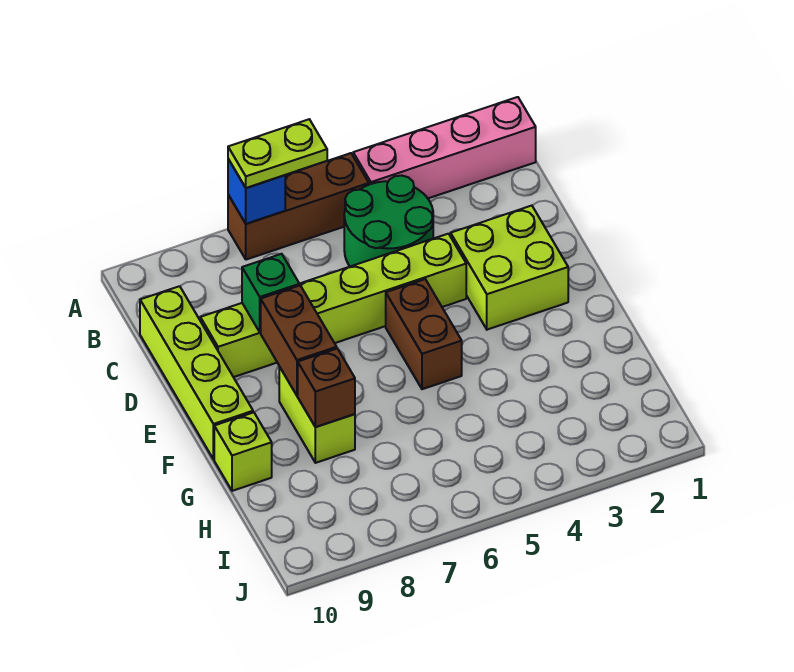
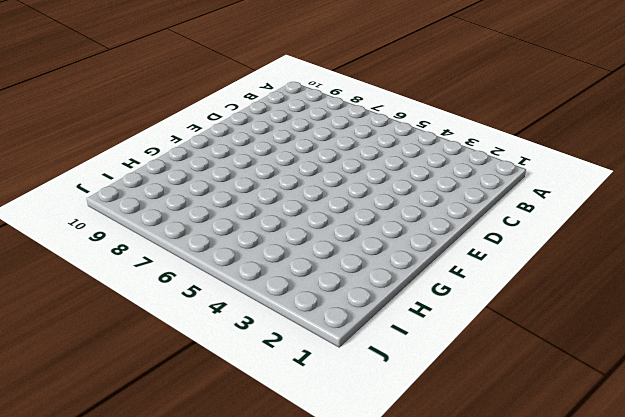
none -> pink brick A1:A4 level 1
none -> brown brick A5:A7 level 1
none -> green round brick B4:C5 level 1

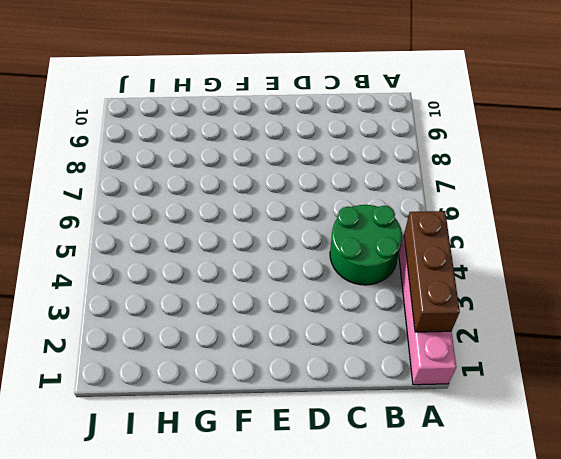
brown brick A2:A4 level 2 -> brown brick A5:A7 level 1
none -> lime brick C10:F10 level 1
none -> lime brick D2:E3 level 1
none -> lime brick D4:D9 level 1

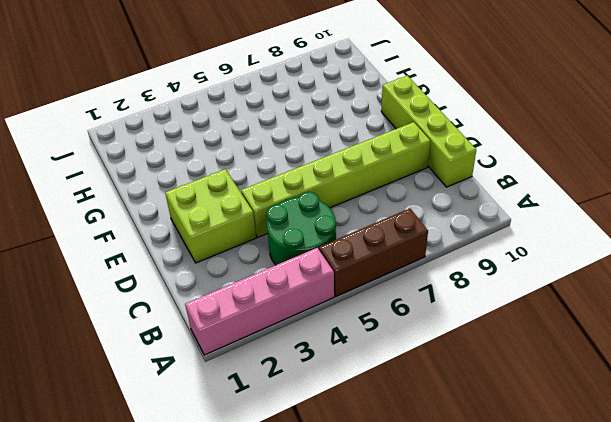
none -> brown brick E5:F5 level 1
none -> lime brick F8:G8 level 1
none -> lime brick G10 level 1

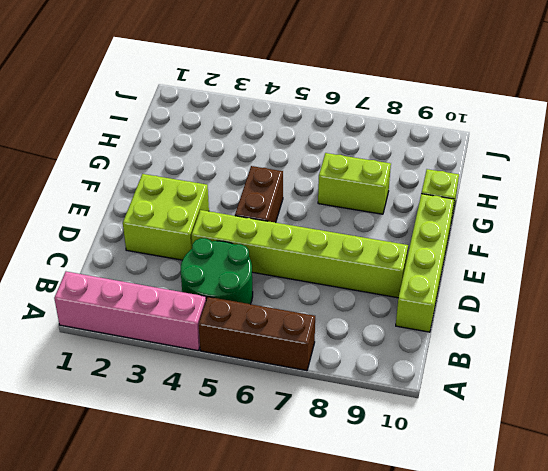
lime brick G7:G8 level 1 -> lime brick F8:G8 level 1
none -> blue brick A7 level 2
none -> green brick D8 level 2
none -> brown brick E8:F8 level 2

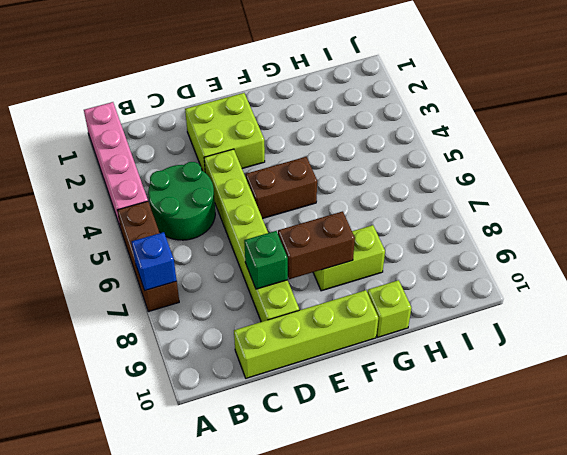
none -> brown brick G8 level 2
none -> lime plate A6:A7 level 3

